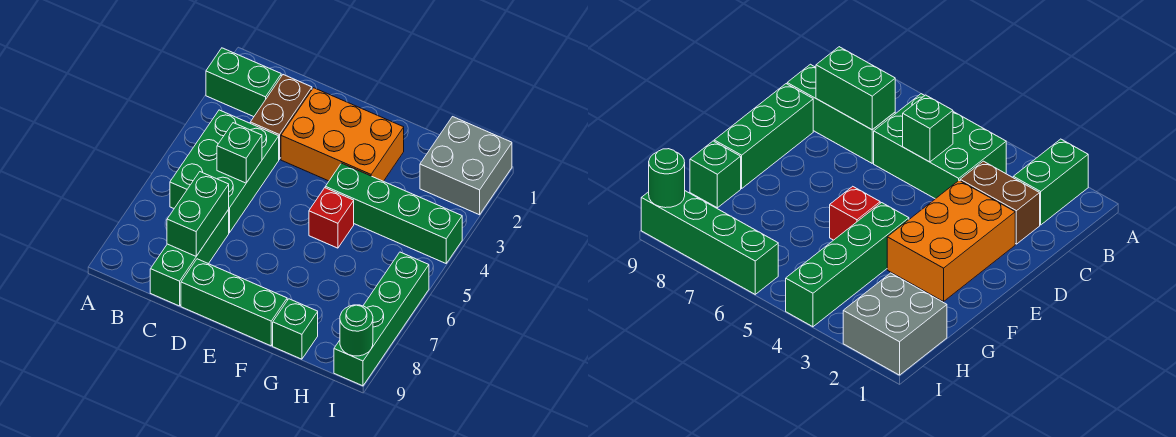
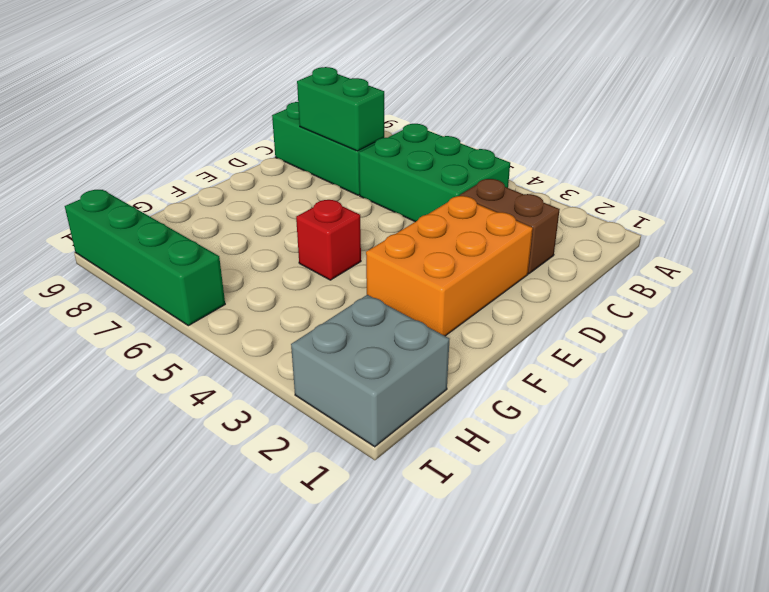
none -> green brick A2:B2 level 1
none -> green brick D9:F9 level 1
none -> green brick F4:I4 level 1

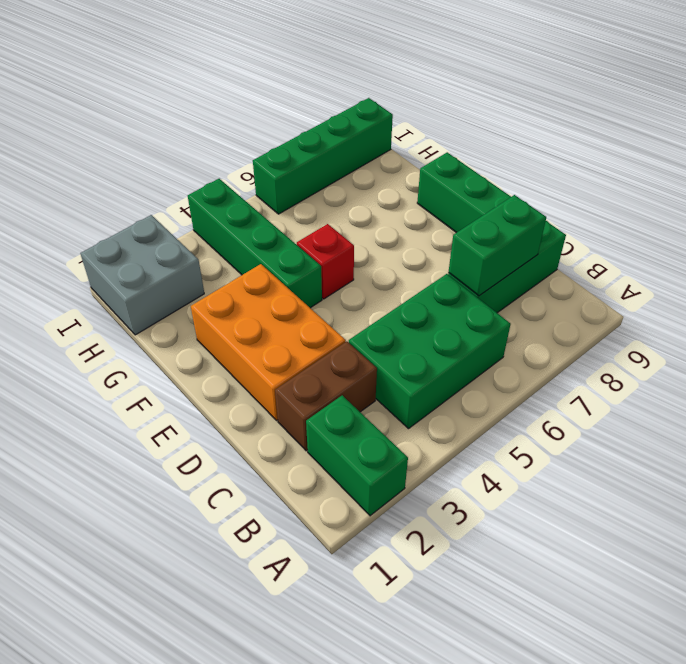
none -> green brick G9 level 1
none -> green brick C5 level 2
none -> green round brick I9 level 2

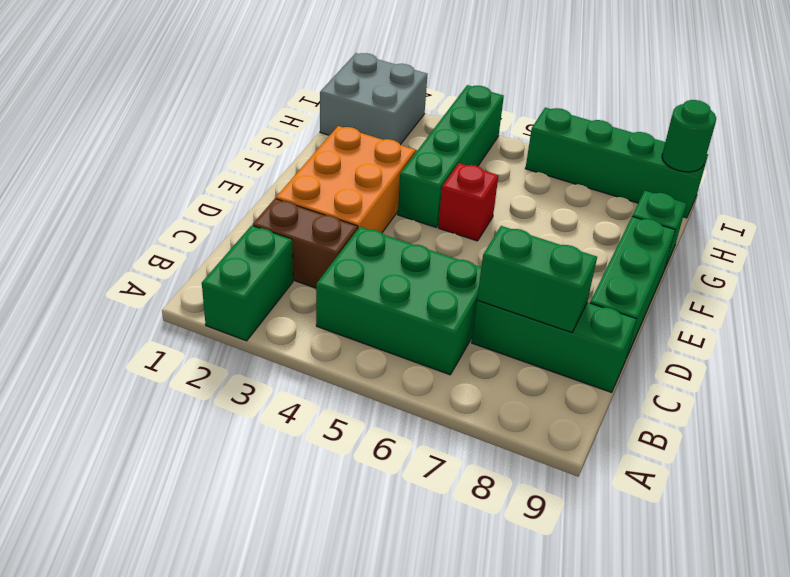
none -> green brick C5 level 2

